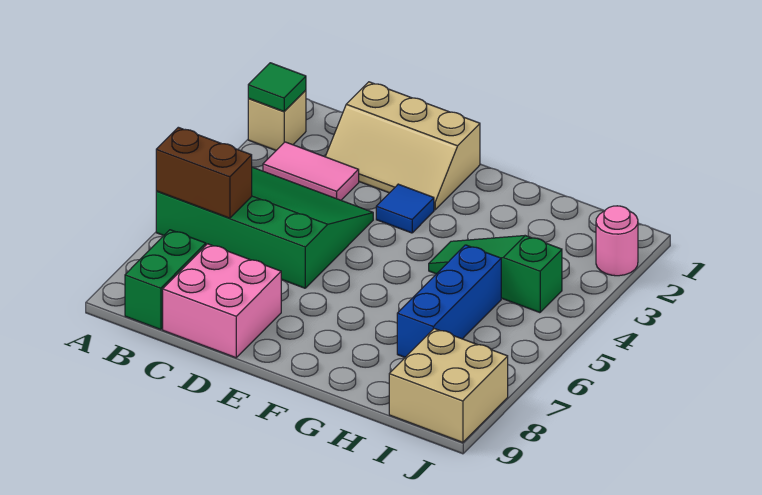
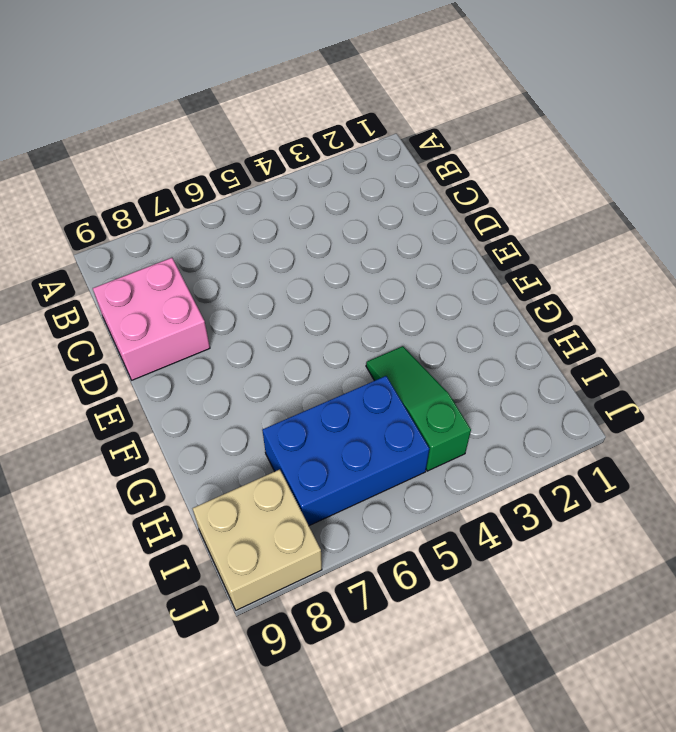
blue brick H5:I7 level 1 -> blue brick H5:H7 level 1
none -> tan brick A2 level 1
none -> green slope A4:D6 level 1 top 6
none -> pink tile B3:C3 level 1

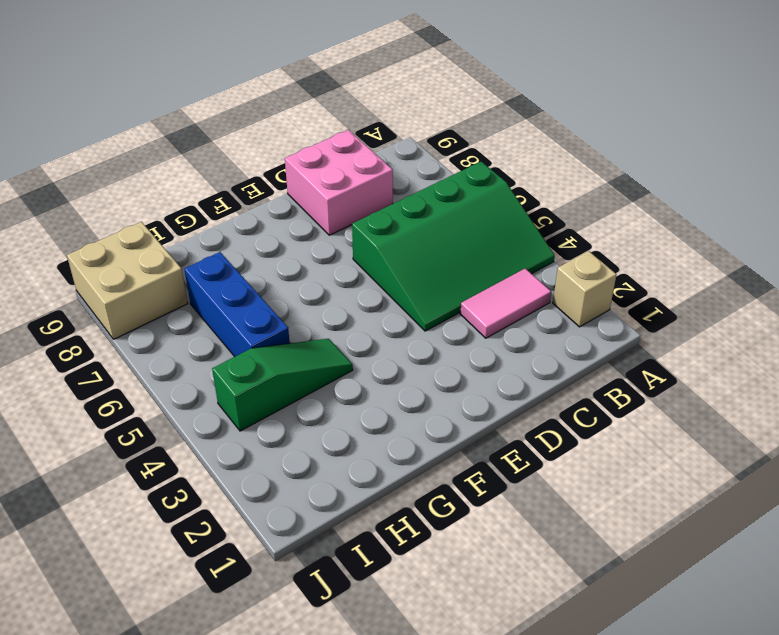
none -> green brick B8:B9 level 1
none -> tan slope C1:E2 level 1 top 1
none -> blue tile E3 level 1

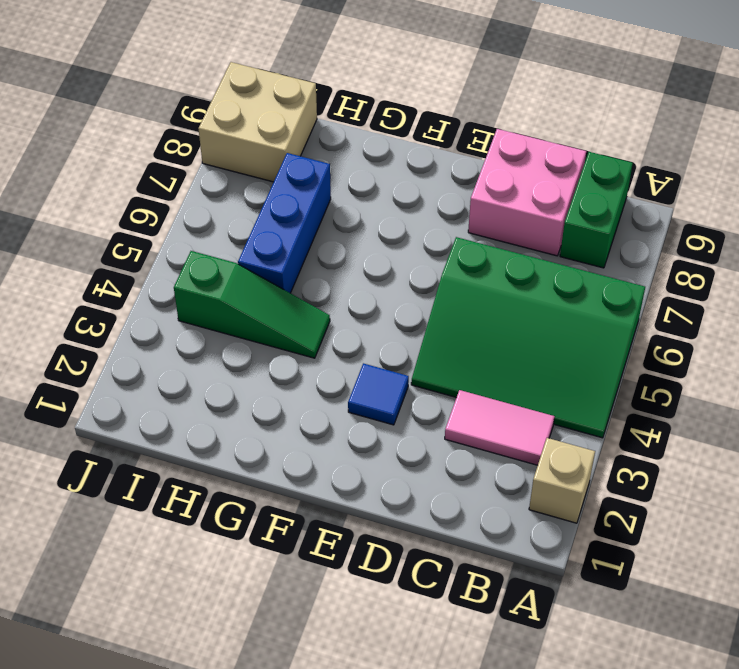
none -> tan slope C1:E2 level 1 top 1
none -> pink round brick J2 level 1
none -> green tile A2 level 2

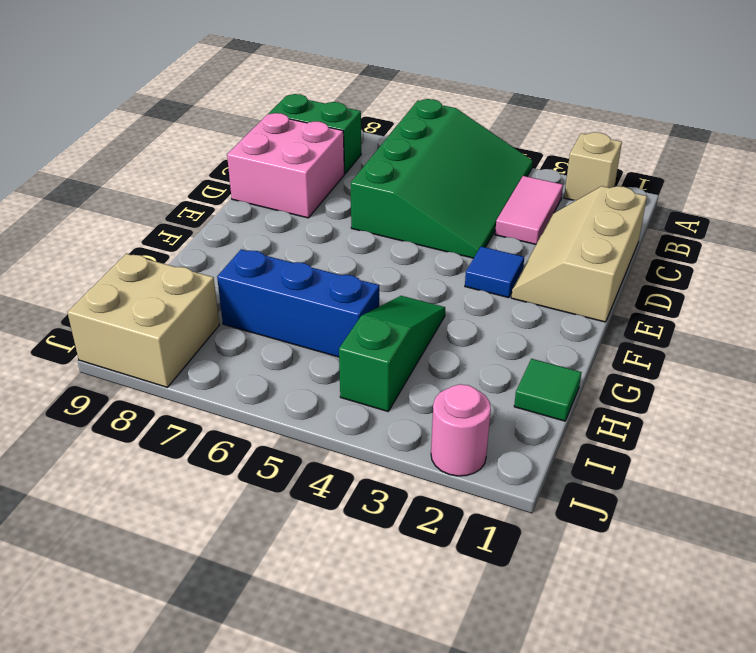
green tile H1 level 1 -> green tile A2 level 2
none -> brown brick A6:B6 level 2

